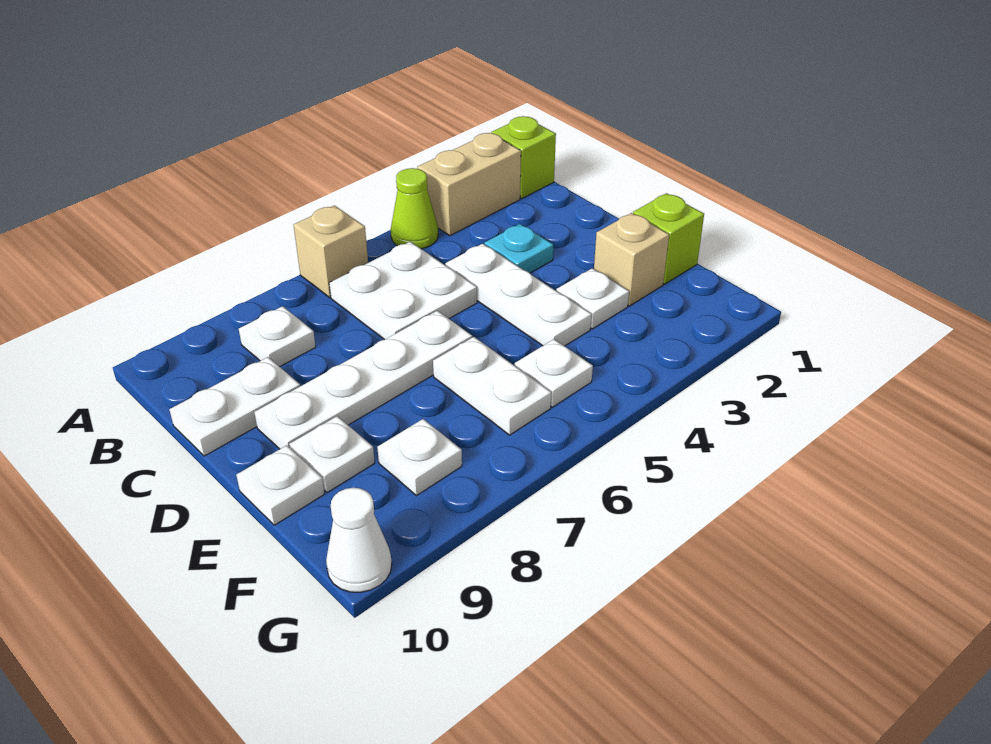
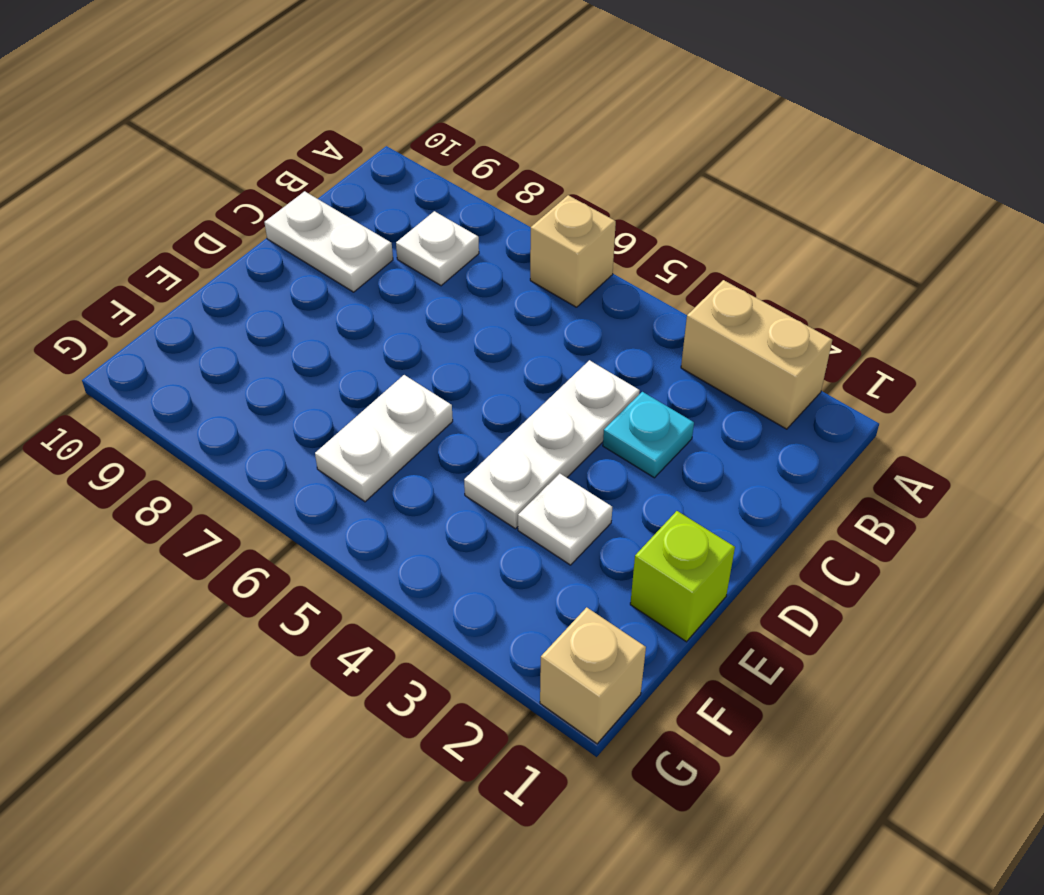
tan brick G1 level 1 -> tan brick E2 level 1
none -> lime brick A1 level 1
none -> lime cone A4 level 1
none -> white plate B5:C6 level 1

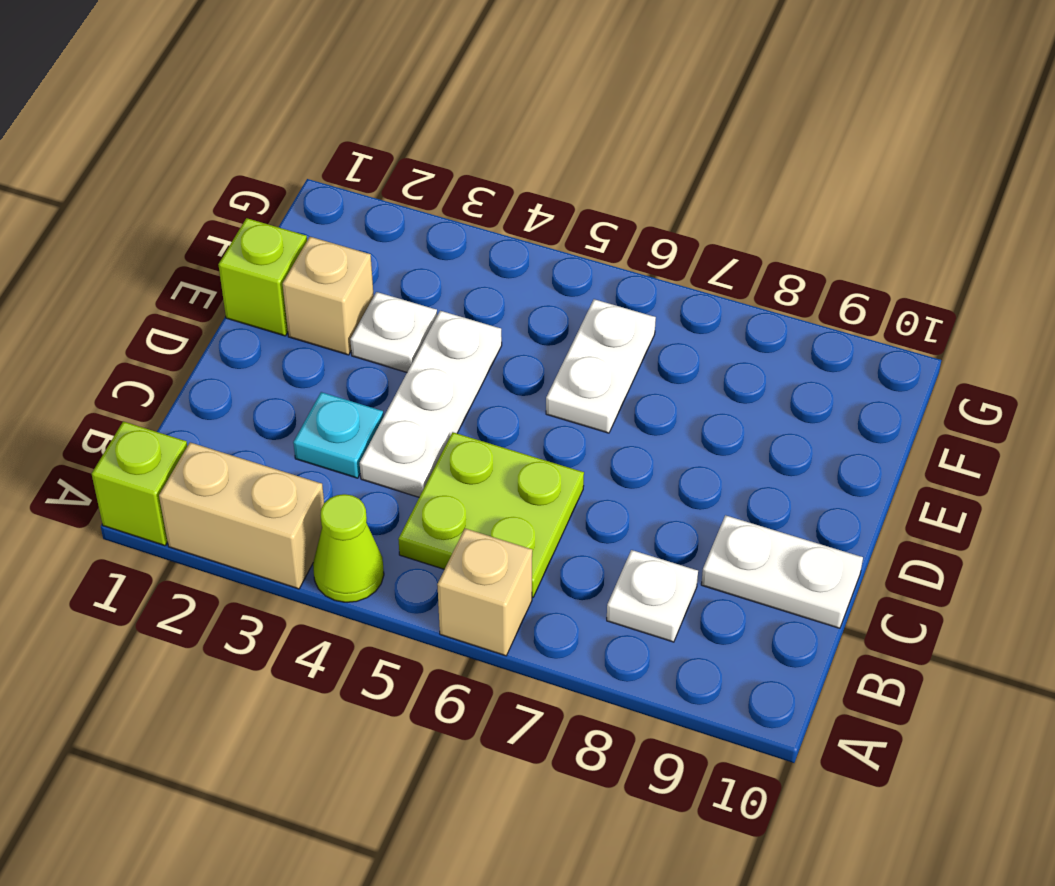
lime plate B5:C6 level 1 -> white plate B5:C6 level 1
none -> white plate D6:D9 level 1
none -> white plate E9 level 1
none -> white plate E10 level 1

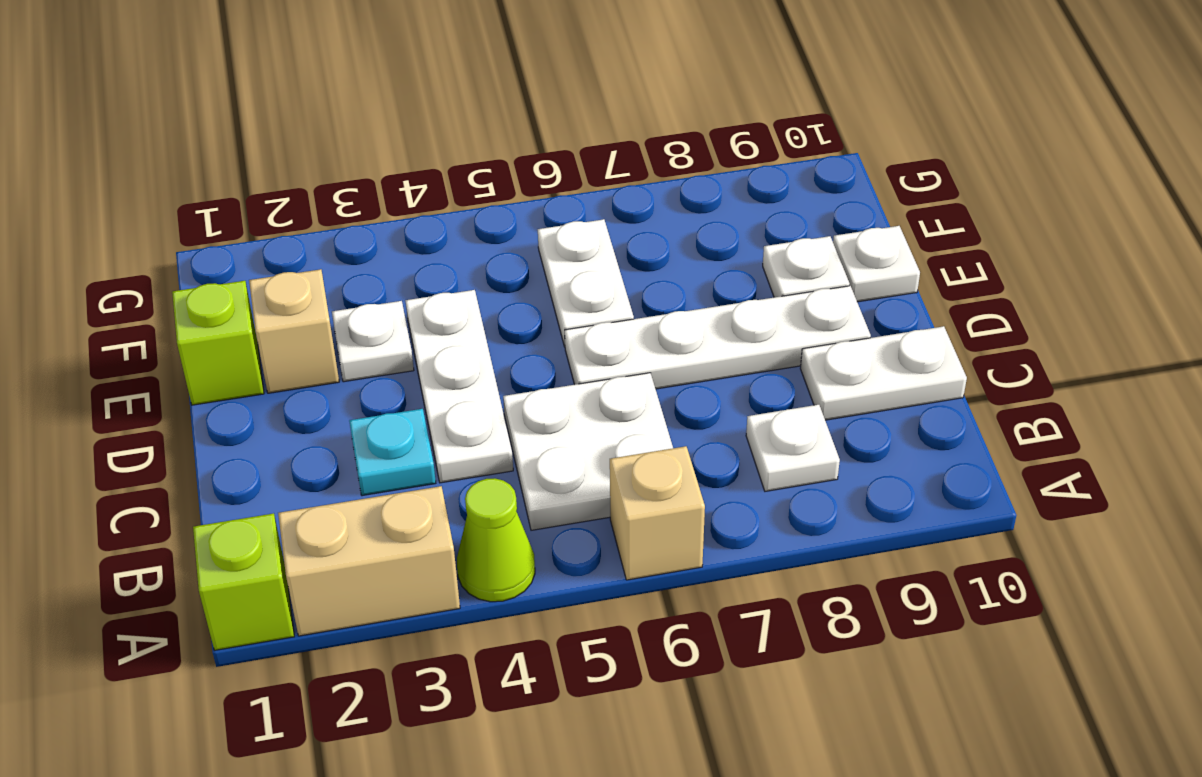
none -> white plate F5 level 1
none -> white plate F8 level 1
none -> white cone G10 level 1

